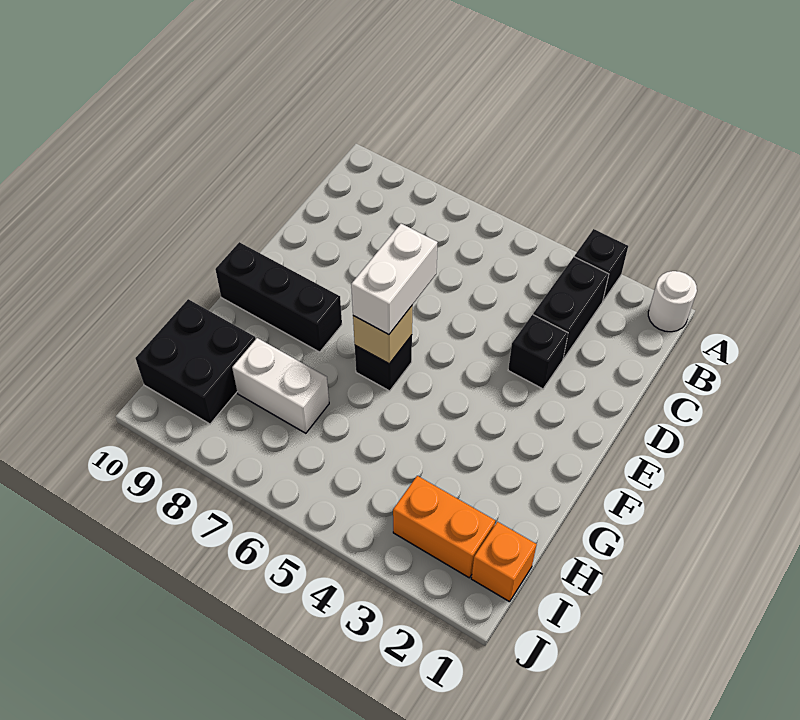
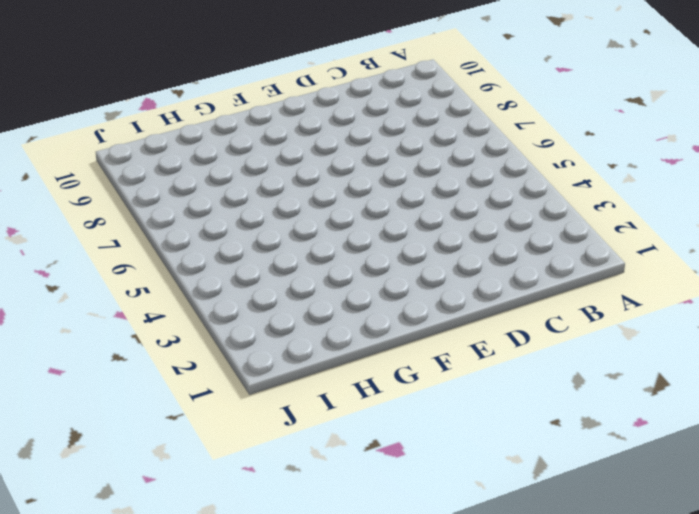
none -> white round brick A1 level 1
none -> black brick A3 level 1
none -> black brick B3:C3 level 1

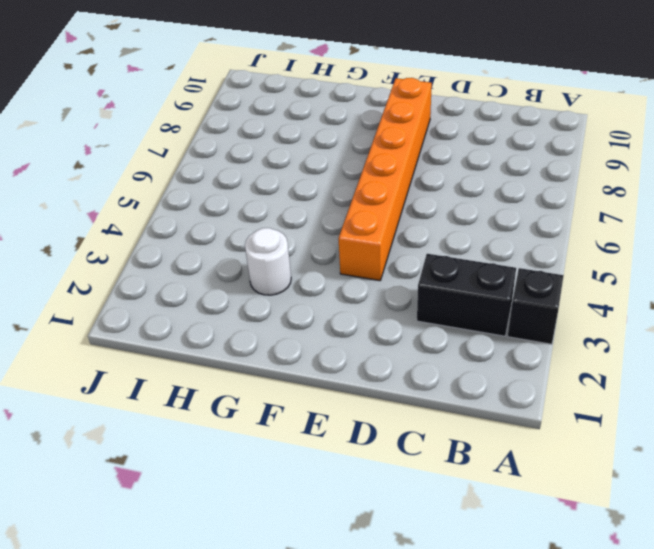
orange brick E4:E9 level 1 -> none
white round brick G3 level 1 -> white round brick A1 level 1
none -> black brick D3 level 1
none -> black brick F6 level 1
none -> black brick F8:F10 level 1

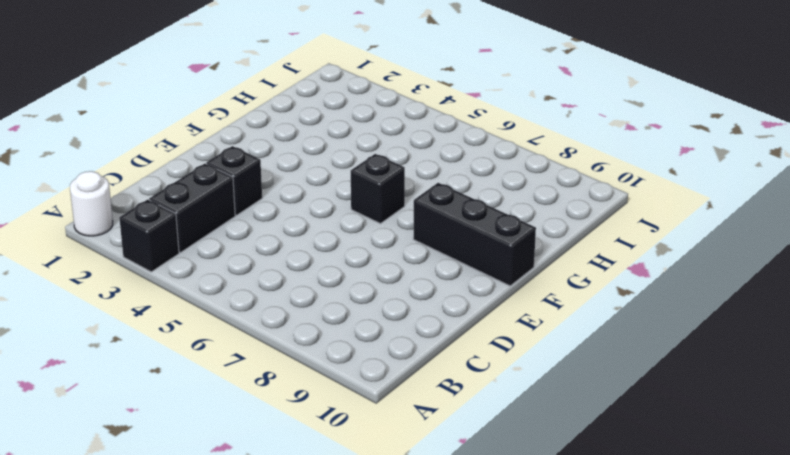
none -> white brick H7:H8 level 1
none -> black brick H9:I10 level 1
none -> orange brick I1 level 1

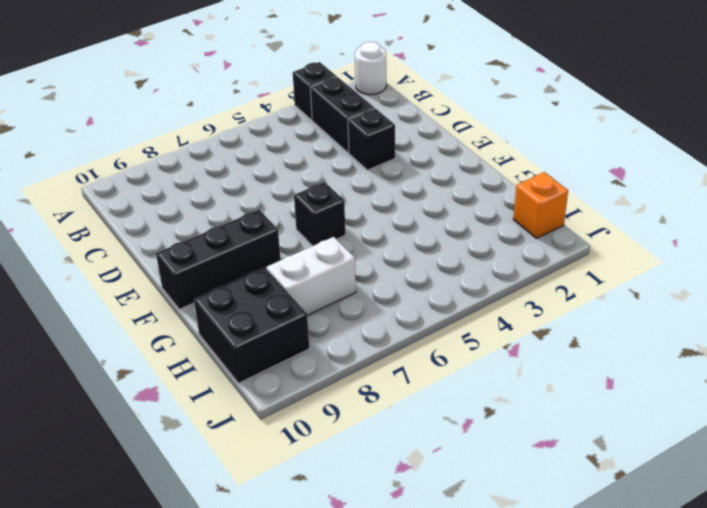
none -> orange brick I2:I3 level 1
none -> tan brick F6 level 2
none -> white brick E6:F6 level 3

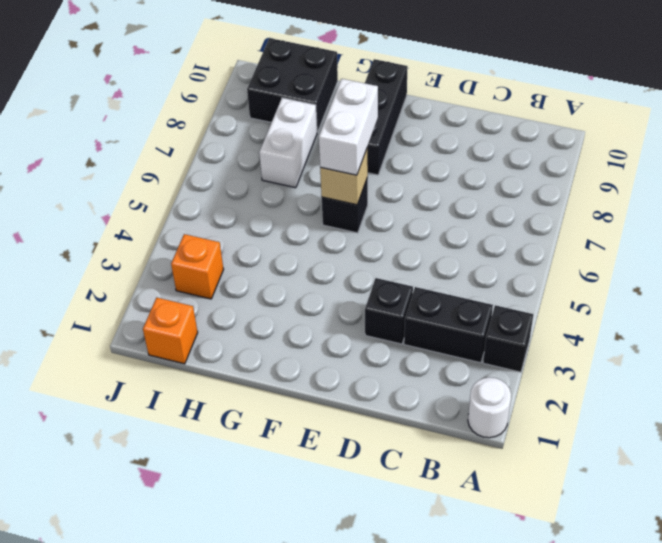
white brick F6:F7 level 3 -> white brick E6:F6 level 3
orange brick I3 level 1 -> orange brick I2:I3 level 1

